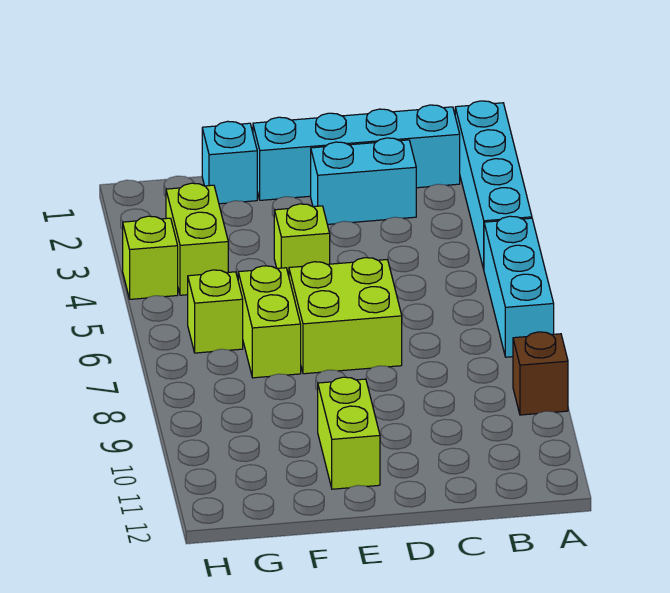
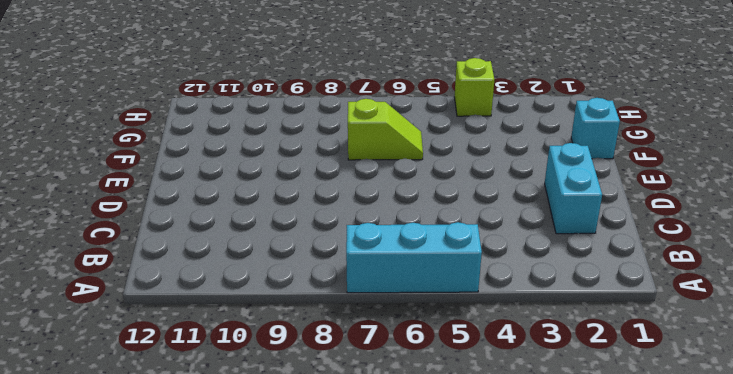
lime slope F6:F7 level 1 top 7 -> lime brick F6:F7 level 1
none -> cyan brick A1:A4 level 1
none -> brown brick A9 level 1
none -> cyan brick B1:E1 level 1

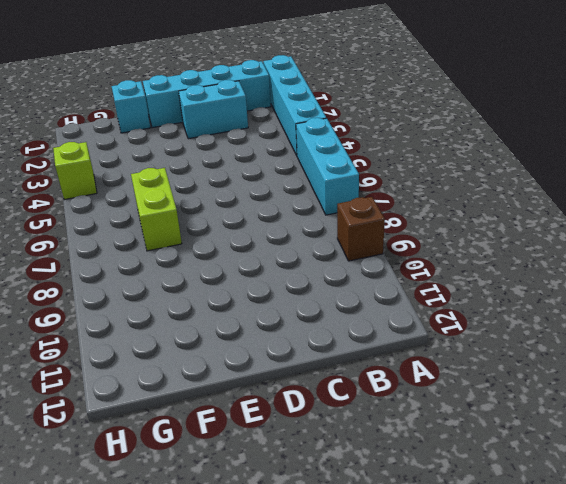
none -> lime brick D6:E7 level 1
none -> lime brick E4 level 1
none -> lime brick E10:E11 level 1

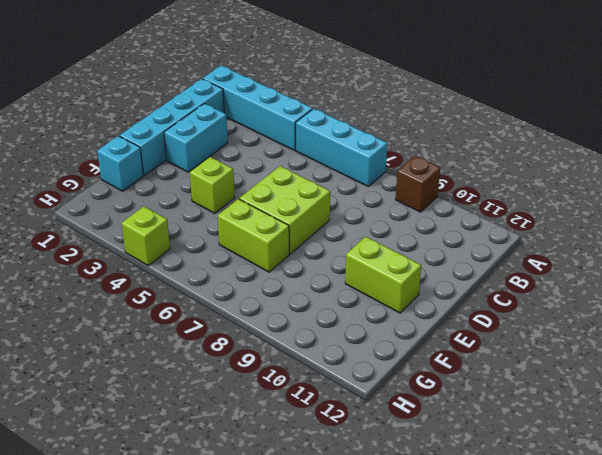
none -> lime brick G3:G4 level 1
none -> lime brick G6 level 1

